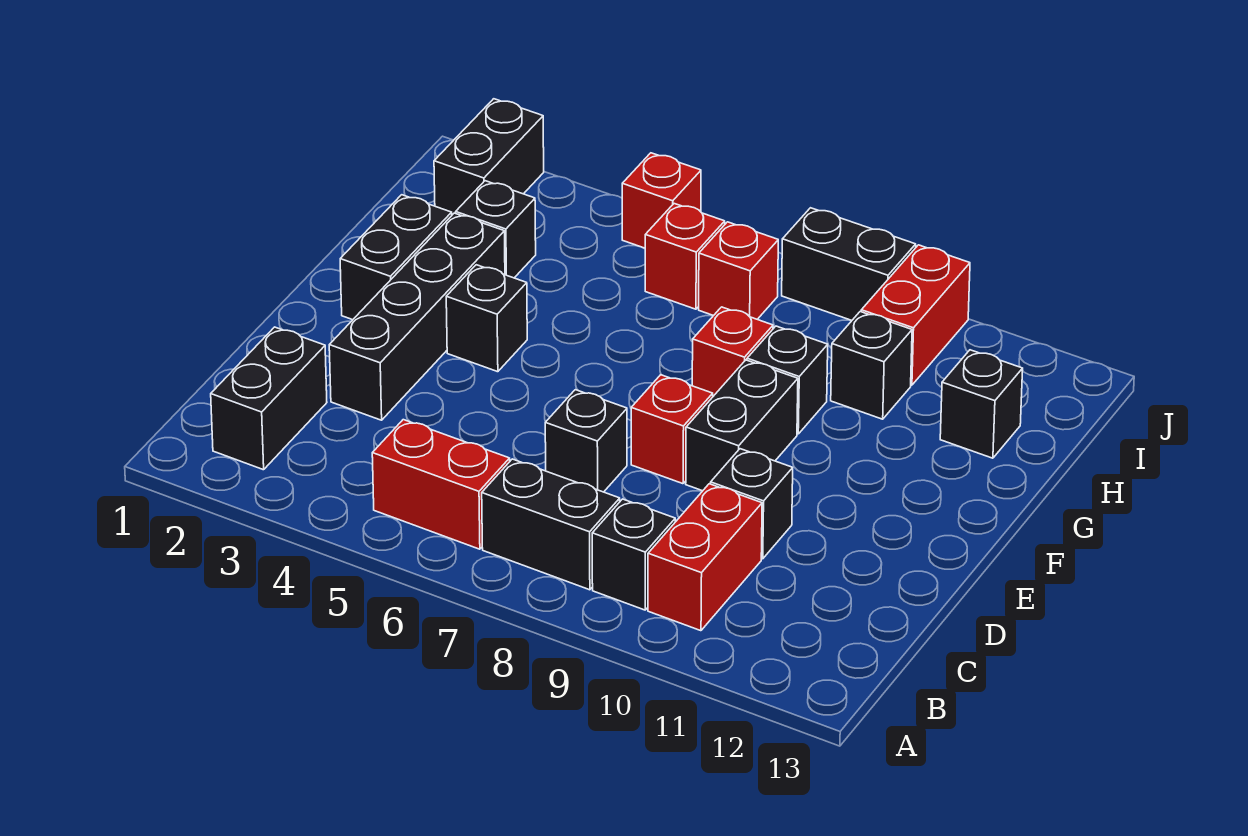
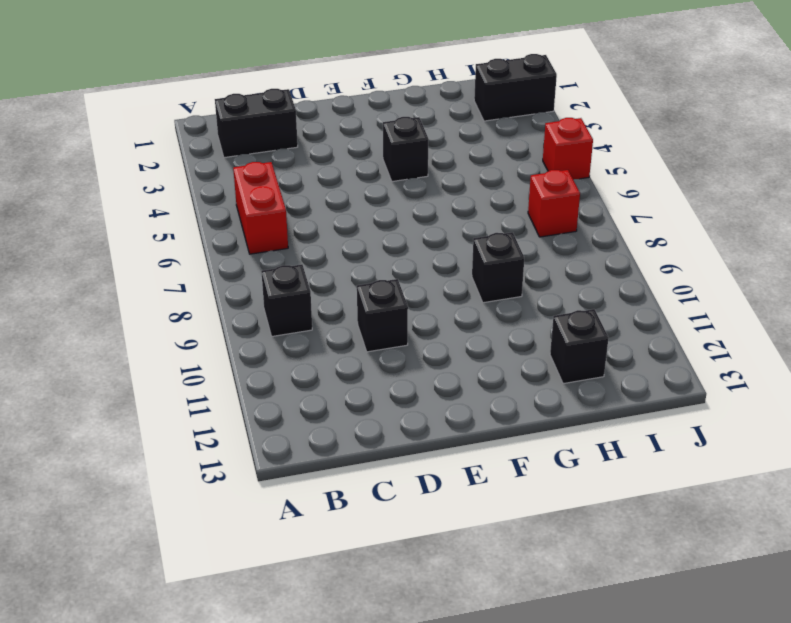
none -> black brick B7:B8 level 1
none -> red brick B10:C10 level 1
none -> black brick D3:G3 level 1

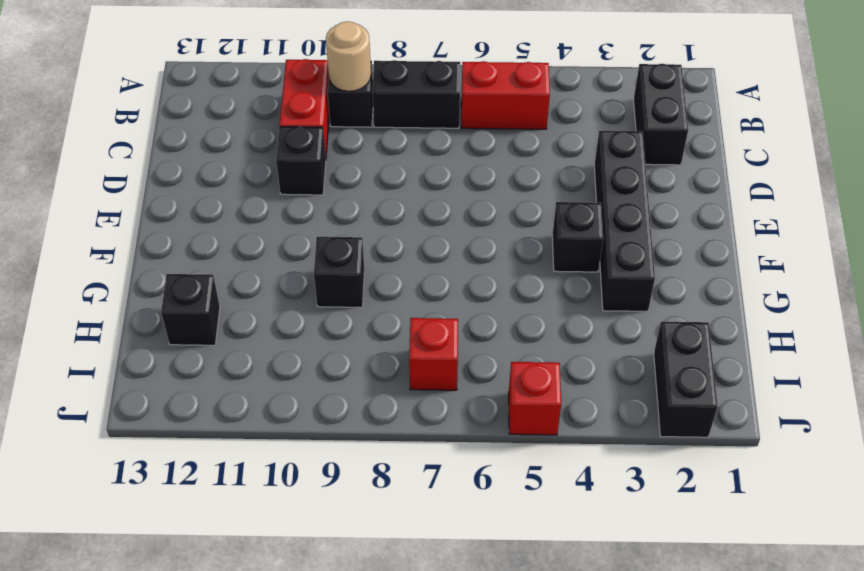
tan round brick B9 level 2 -> none
none -> black brick D7 level 1
none -> red brick E8 level 1
none -> black brick E9:F9 level 1

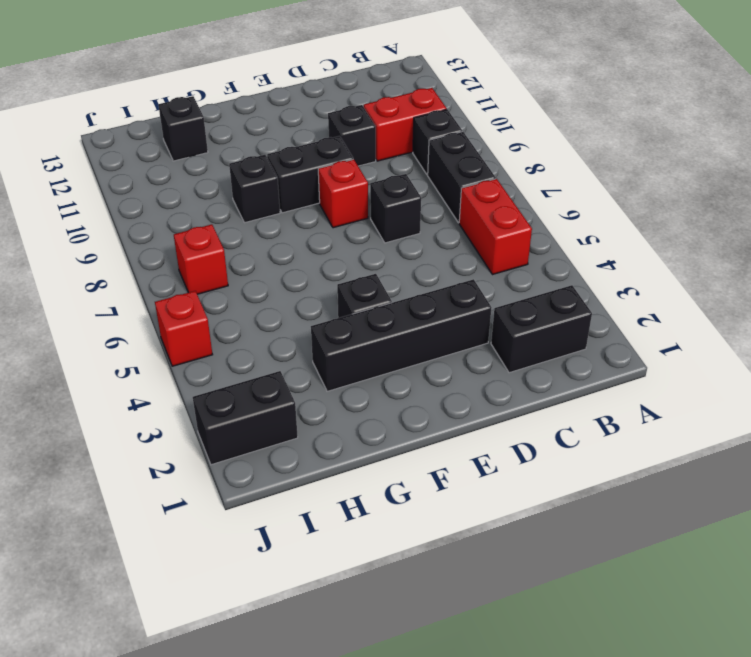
none -> black brick F2:G2 level 1
none -> red brick G8 level 1
none -> black brick H3 level 1

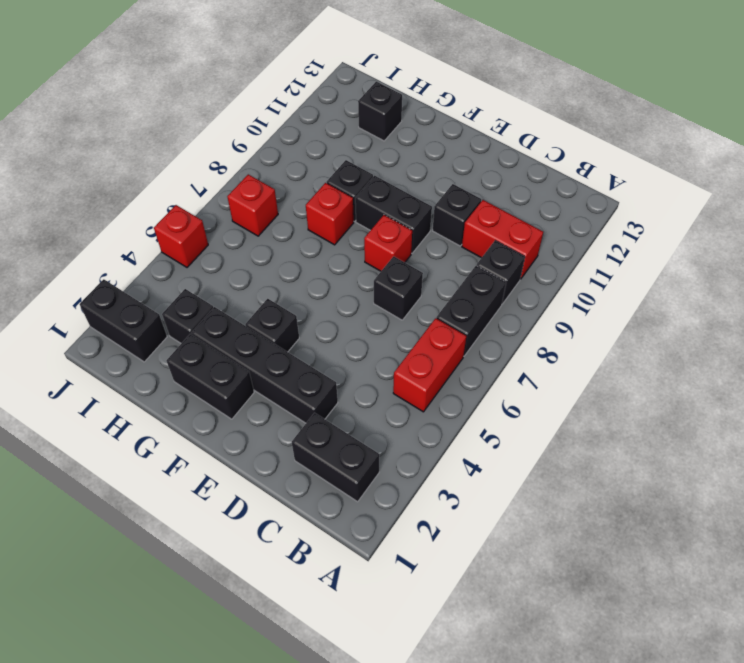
none -> black brick H10 level 1
none -> red brick I6 level 1
none -> red brick I10:J10 level 1

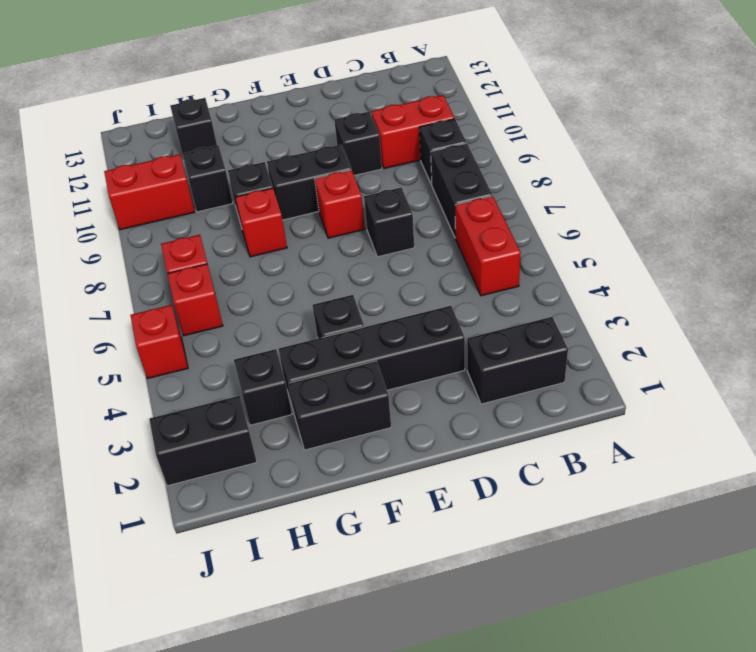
none -> black brick J8:J9 level 1

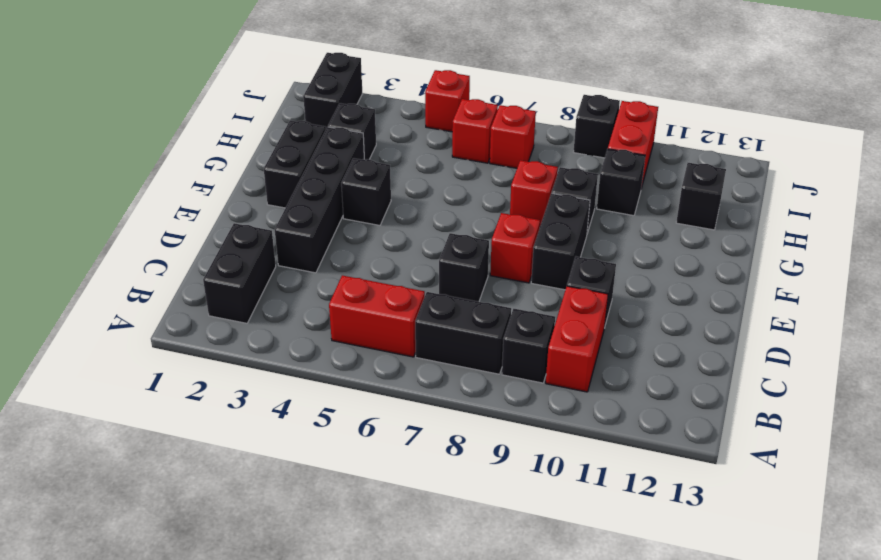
black brick J9 level 1 -> black brick J8:J9 level 1

